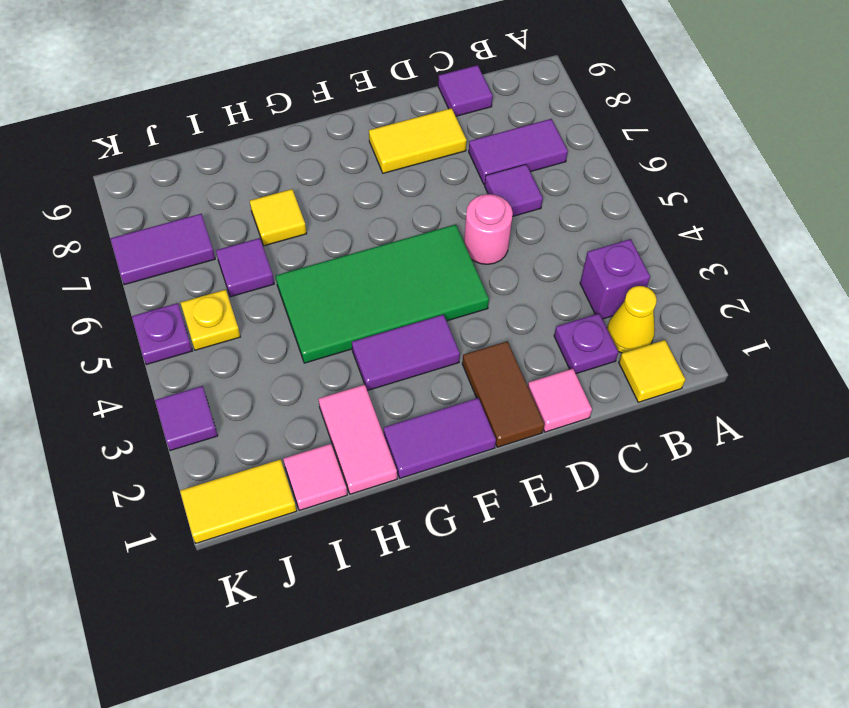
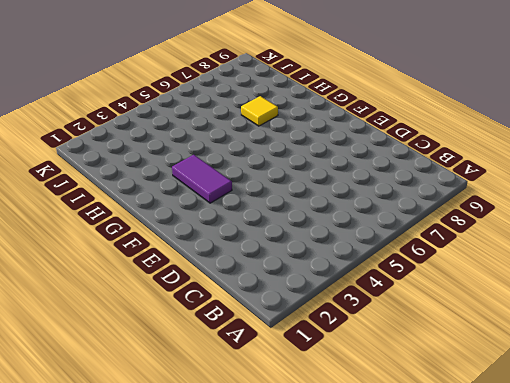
none -> yellow tile B1 level 1
none -> yellow cone B2 level 1
none -> purple brick B3 level 1

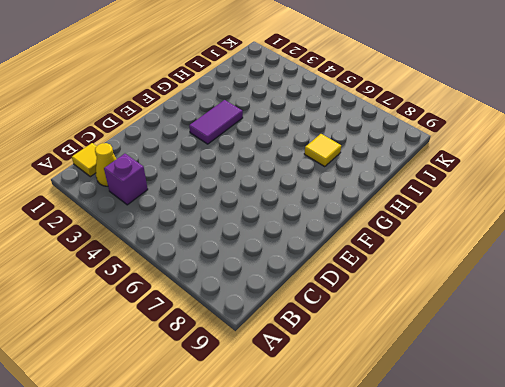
none -> purple tile B7:C7 level 1
none -> purple plate C2 level 1
none -> purple tile C6 level 1

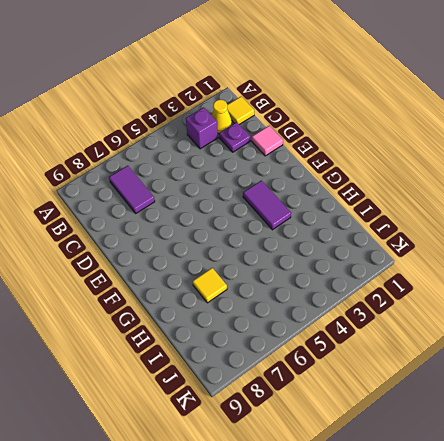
none -> purple tile C6 level 1
none -> purple tile C9 level 1
none -> pink round brick D5 level 1

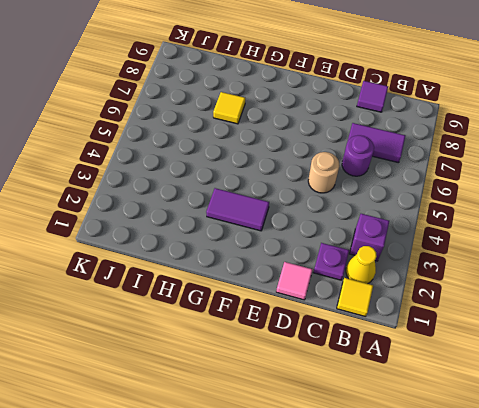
purple round brick C6 level 1 -> purple tile C6 level 1
tan round brick D5 level 1 -> pink round brick D5 level 1
none -> yellow tile D8:E8 level 1
none -> brown tile E1:E2 level 1
none -> green tile E4:H5 level 1

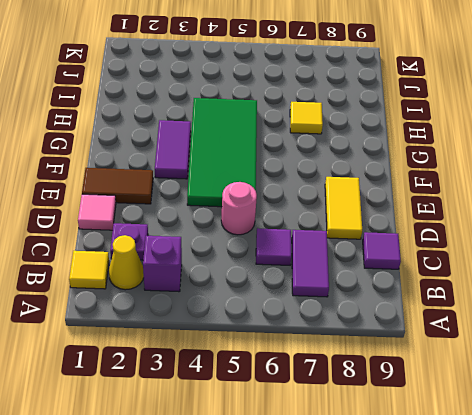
none -> purple tile F1:G1 level 1
none -> pink tile H1:H2 level 1
none -> pink tile I1 level 1

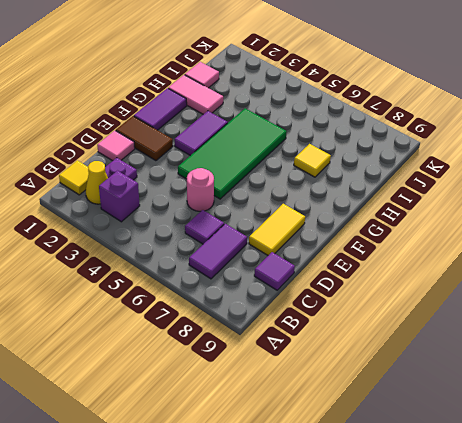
none -> purple tile I6 level 1
none -> yellow tile J1:K1 level 1
none -> yellow plate J5 level 1

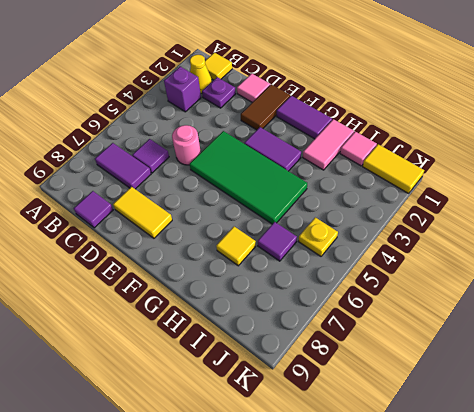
none -> purple tile J7:K7 level 1
none -> purple tile K3 level 1
none -> purple plate K5 level 1

